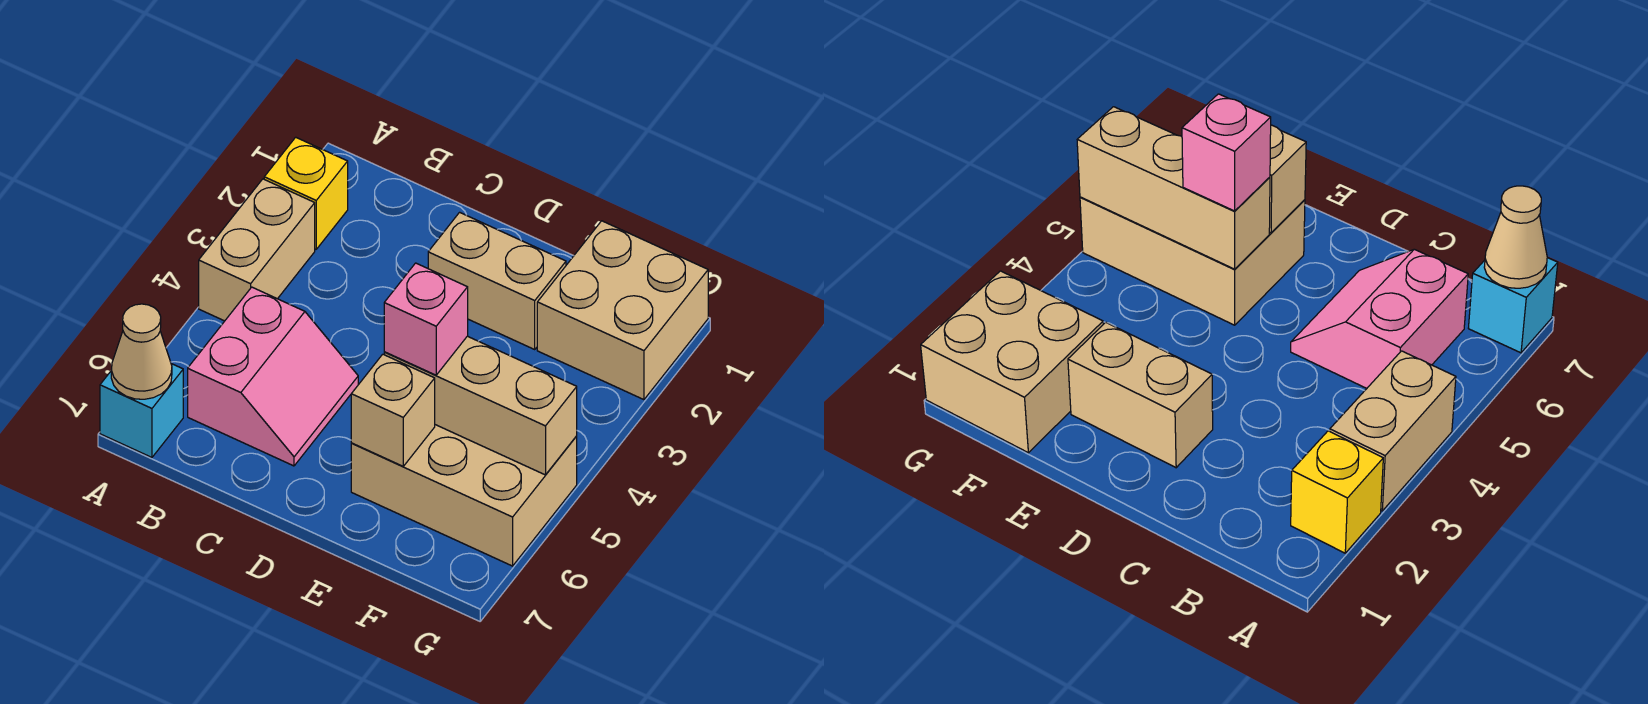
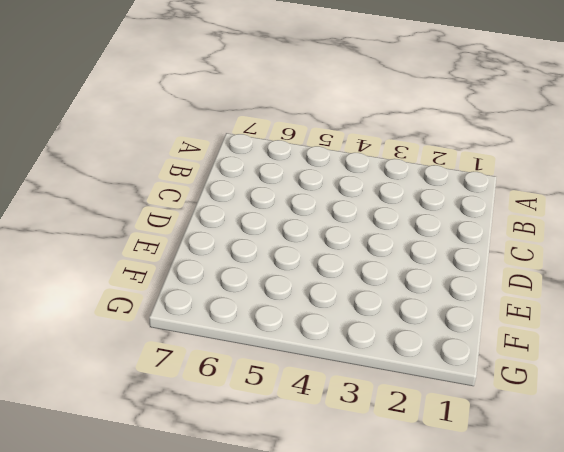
none -> yellow brick A2 level 1
none -> tan brick A3:A4 level 1

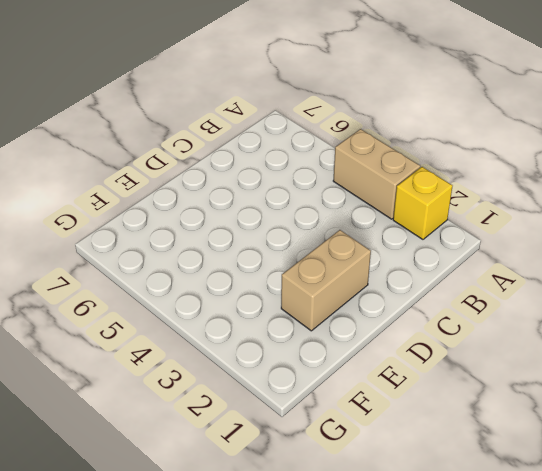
none -> cyan brick A7 level 1
none -> pink slope B5:C6 level 1 top B

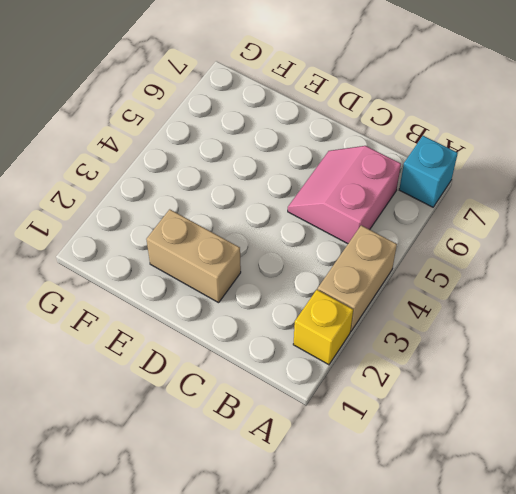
none -> tan brick E5:G6 level 1
none -> tan brick F1:G2 level 1

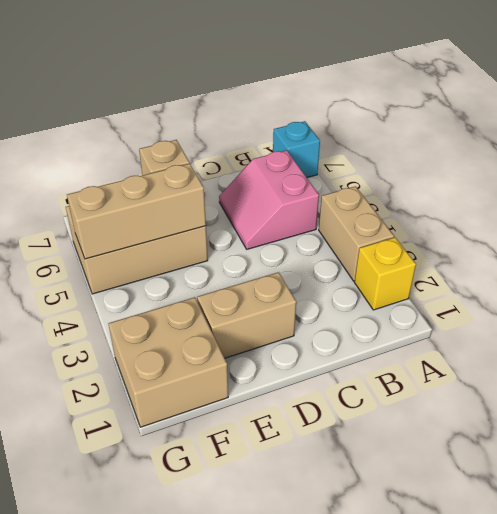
none -> tan cone A7 level 2
none -> pink brick E5 level 3

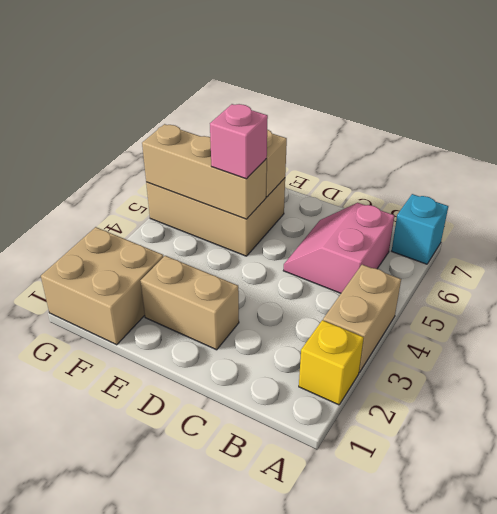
none -> tan cone A7 level 2

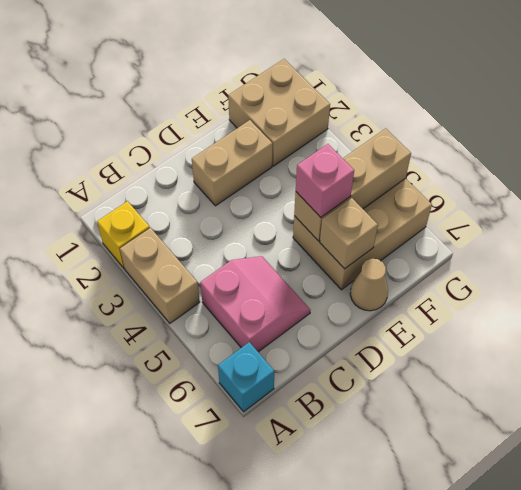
tan cone E7 level 1 -> tan cone A7 level 2

